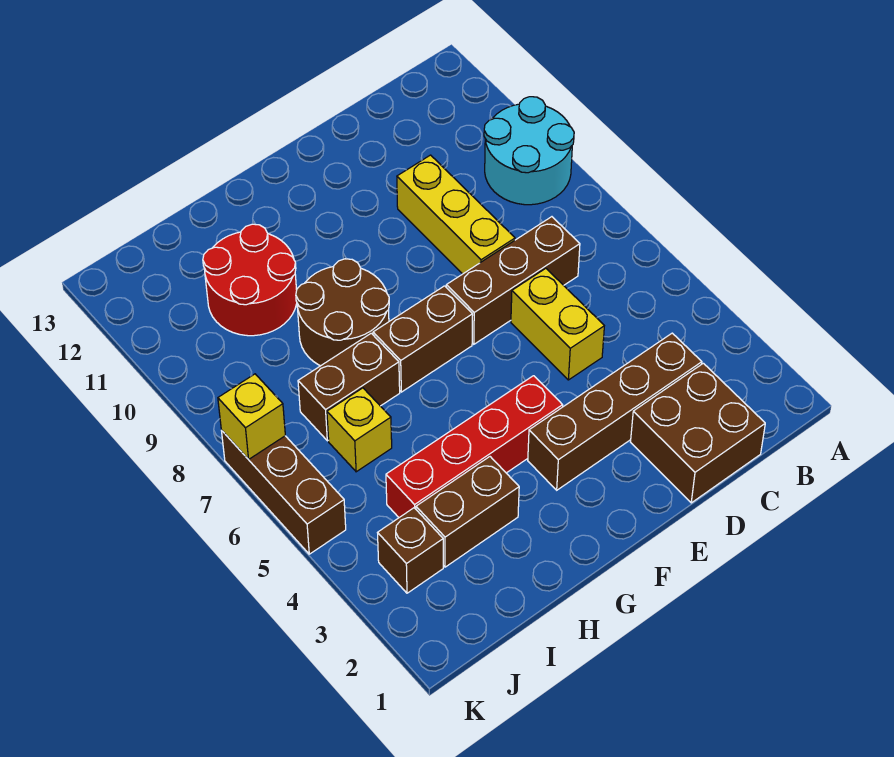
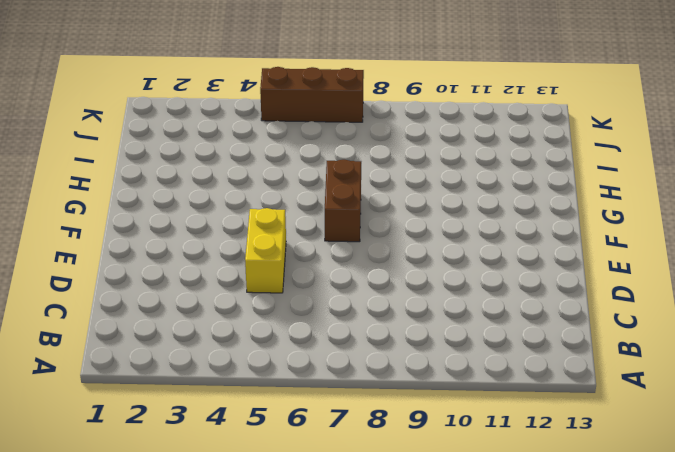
yellow brick D5:E5 level 1 -> yellow brick D5:D6 level 1
none -> cyan round brick A9:B10 level 1
none -> brown brick C1:D2 level 1
none -> brown brick C3:F3 level 1

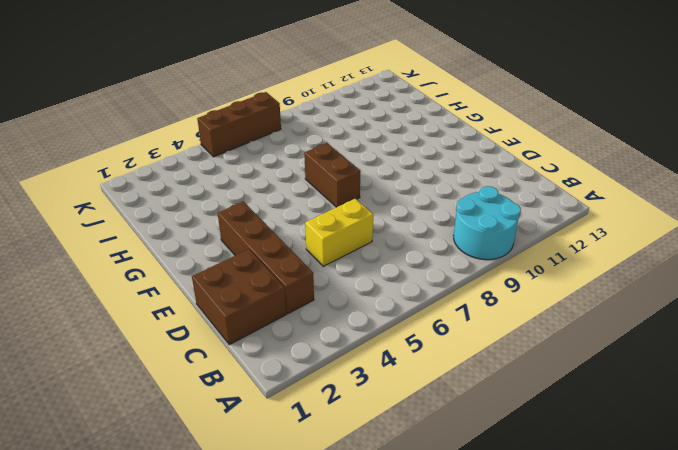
none -> brown brick C7:E7 level 1
none -> yellow brick D8:D10 level 1
none -> red brick F4:I4 level 1

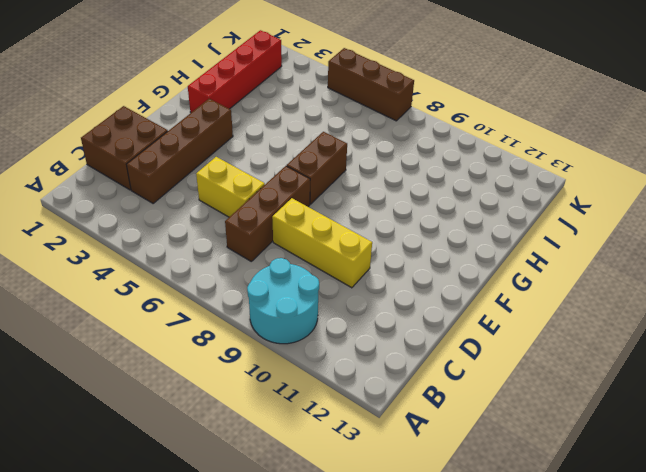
red brick G2:J2 level 1 -> red brick F4:I4 level 1
none -> brown round brick G8:H9 level 1
none -> brown brick H3:I3 level 1
none -> brown brick H7:I7 level 1

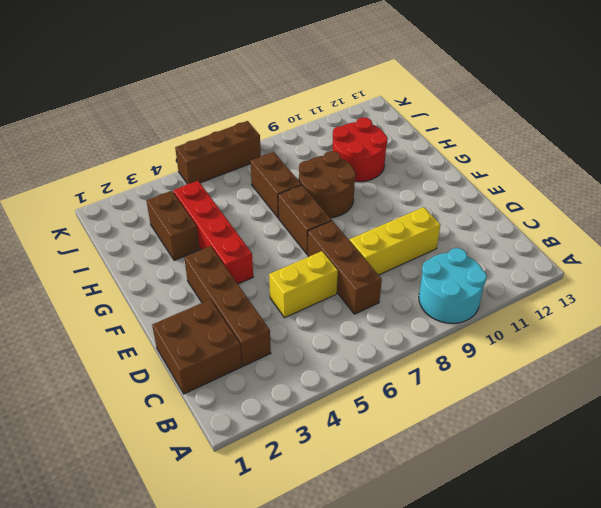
none -> yellow brick I6 level 1
none -> brown brick J3 level 1
none -> yellow brick K7 level 2

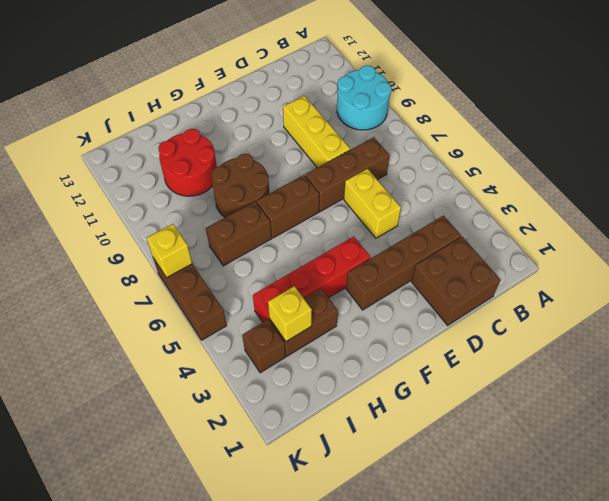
yellow brick I3 level 2 -> yellow brick I6 level 1

